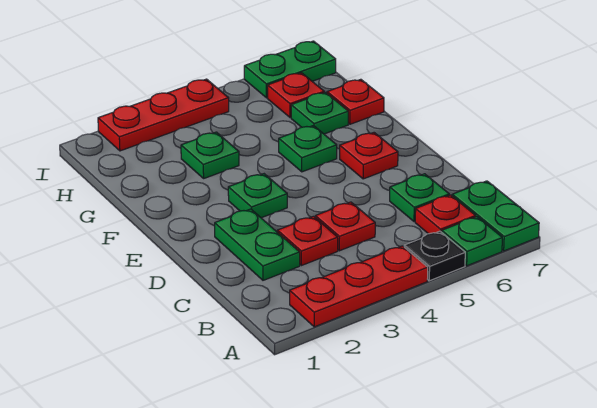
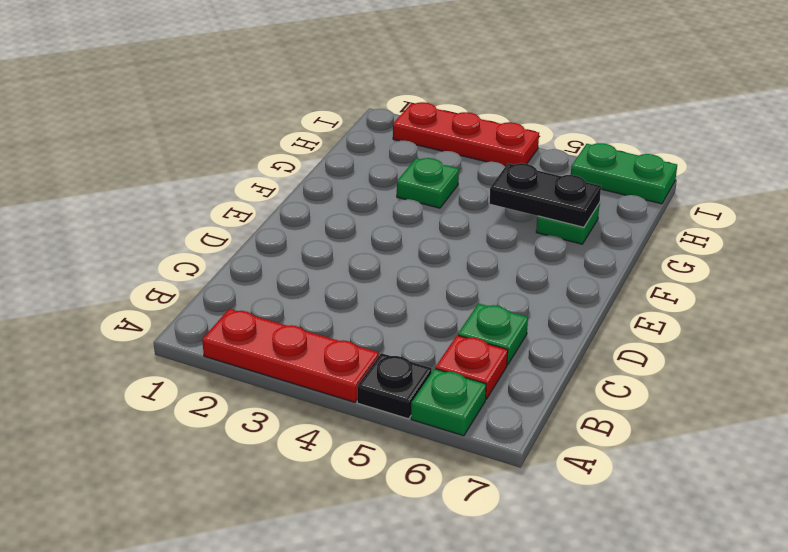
black plate G5:G6 level 2 -> none
none -> green plate A7:B7 level 1
none -> green plate C2:D2 level 1
none -> red plate C3 level 1

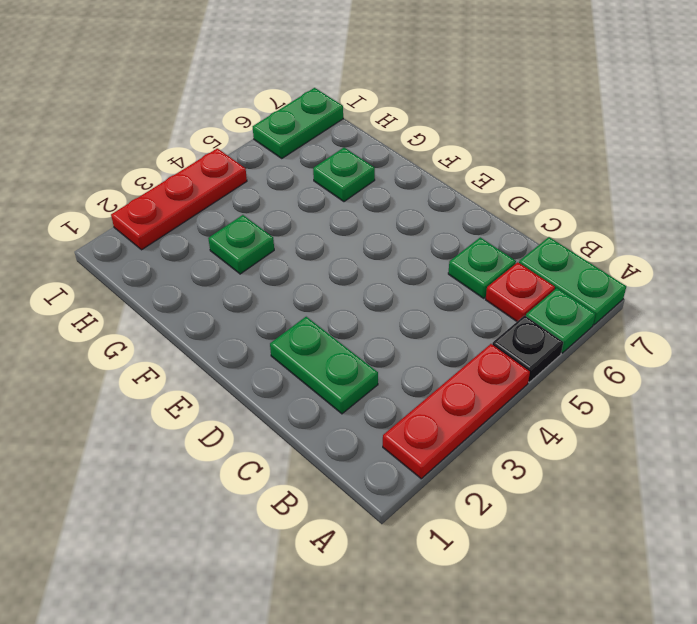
none -> red plate C3 level 1
none -> red plate C4 level 1
none -> green plate E3 level 1

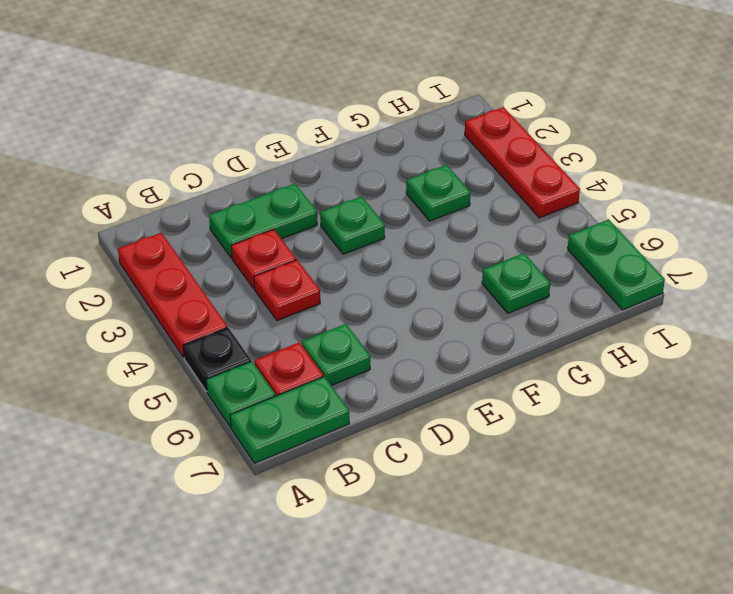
none -> red plate E6 level 1
none -> green plate F5 level 1
none -> red plate G7 level 1

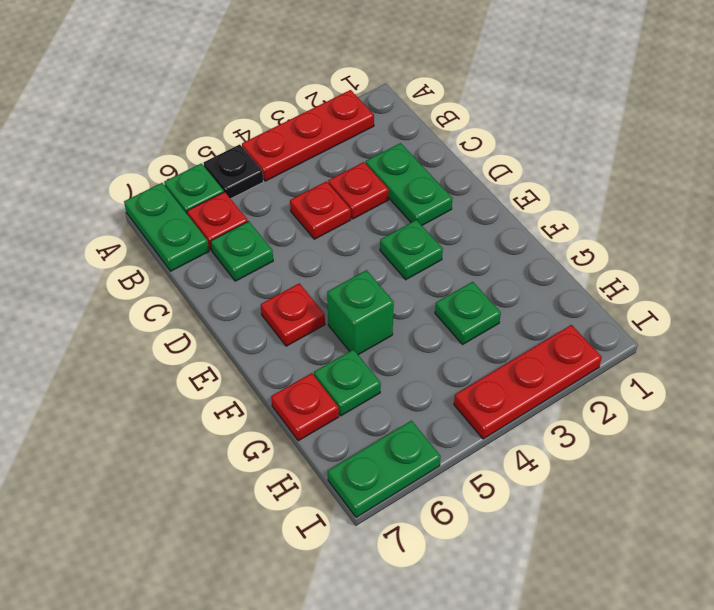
green brick F5 level 1 -> green plate F5 level 1
none -> red plate H6 level 1

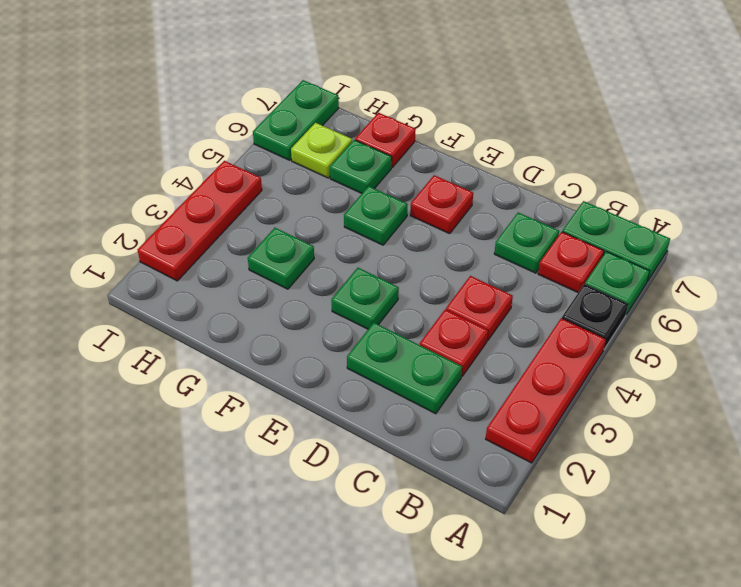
lime plate H6 level 1 -> red plate H6 level 1

